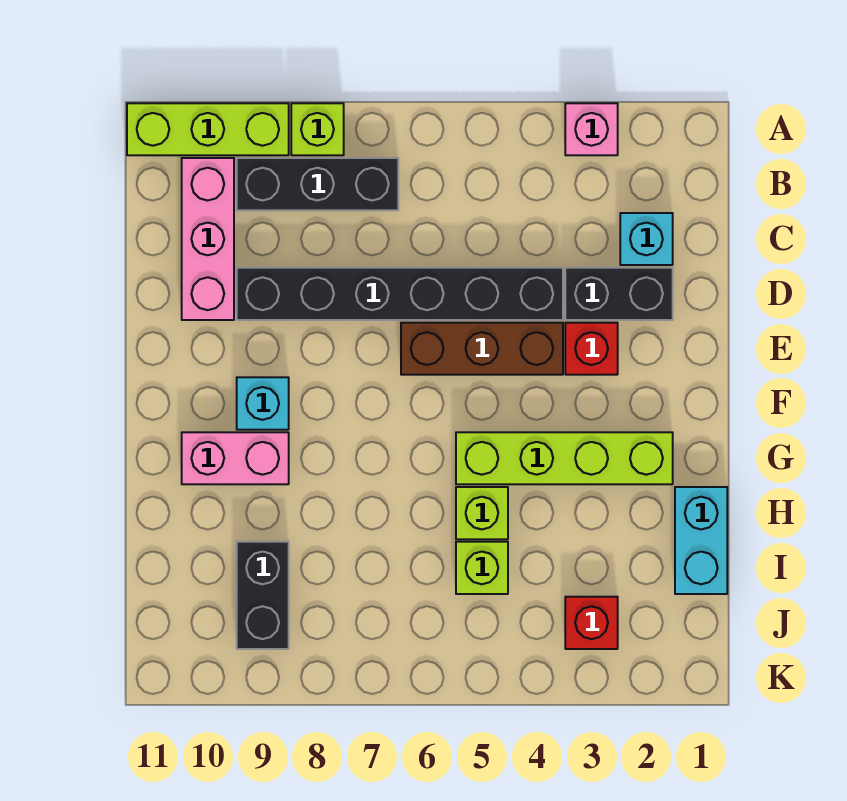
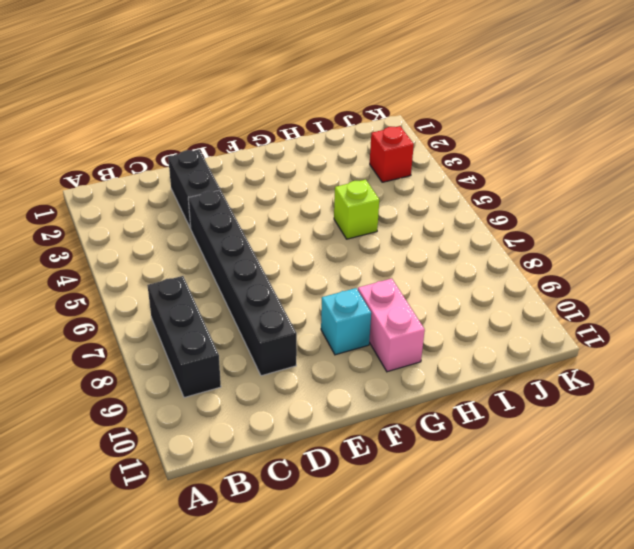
none -> pink brick A3 level 1
none -> lime brick A8 level 1
none -> lime brick A9:A11 level 1

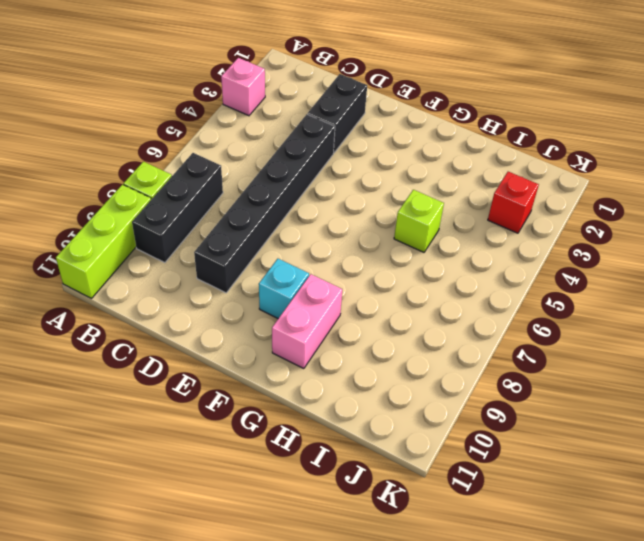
none -> pink brick B10:D10 level 1
none -> cyan brick C2 level 1
none -> red brick E3 level 1

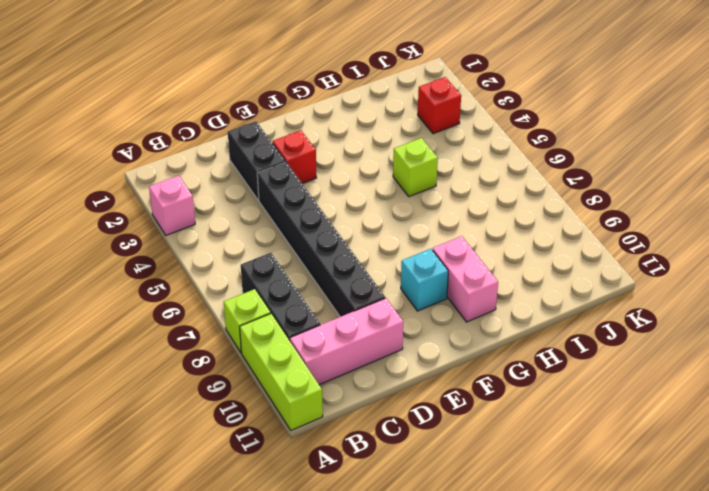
none -> cyan brick C2 level 1
none -> brown brick E4:E6 level 1
none -> lime brick G2:G5 level 1

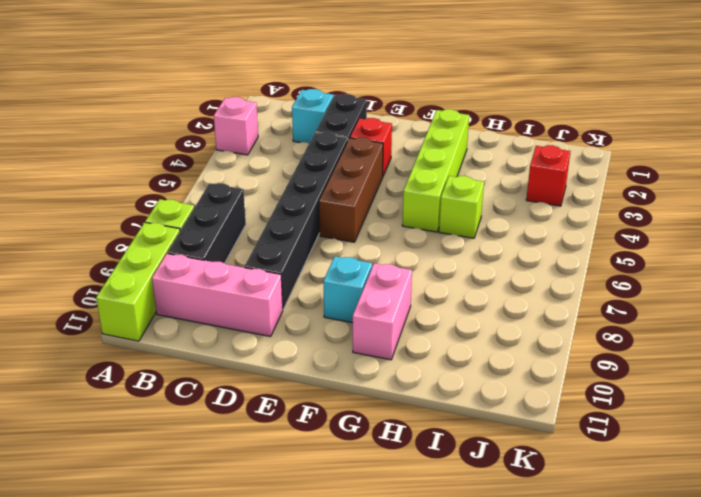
none -> cyan brick H1:I1 level 1
none -> lime brick I5 level 1
none -> black brick I9:J9 level 1

